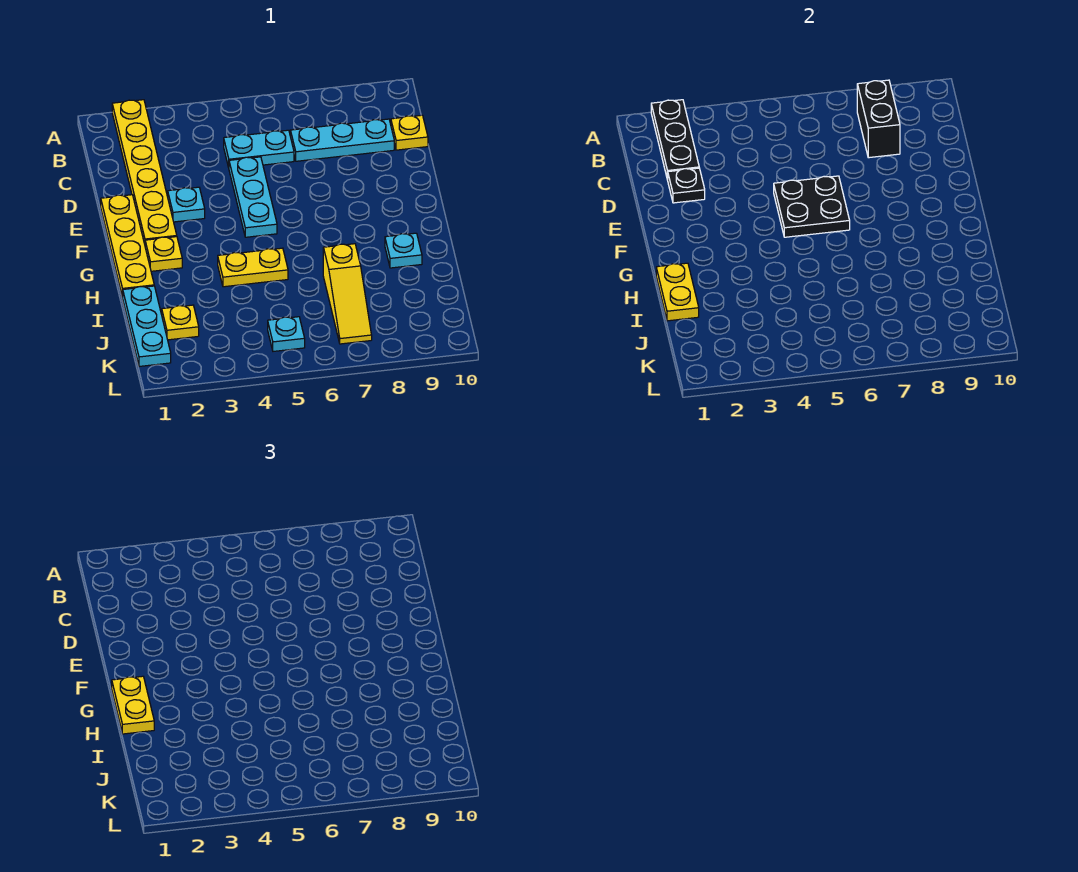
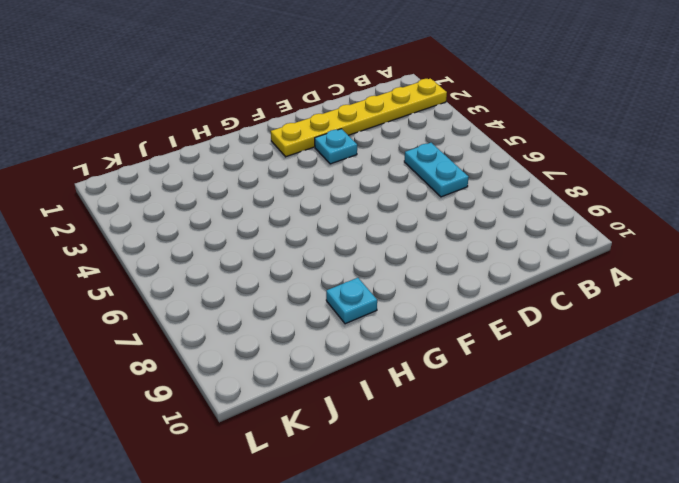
none -> cyan plate C7:C9 level 1
none -> yellow plate C10 level 1
none -> cyan plate D5:F5 level 1

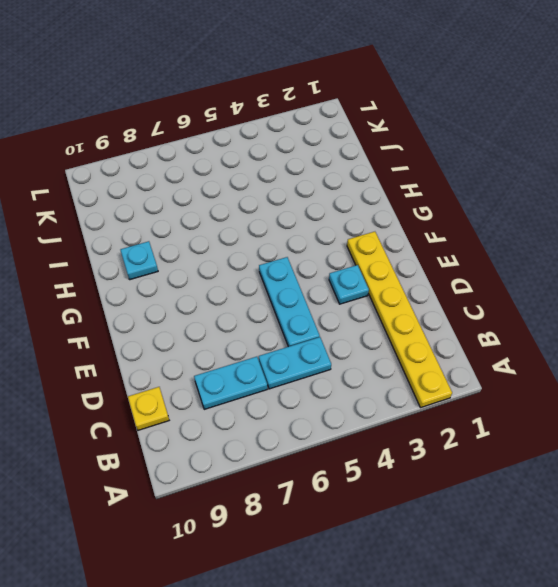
cyan plate C7:C8 level 1 -> cyan plate C7:C9 level 1
none -> yellow plate E1:H1 level 1
none -> yellow plate G2 level 1
none -> yellow plate H4:H5 level 1

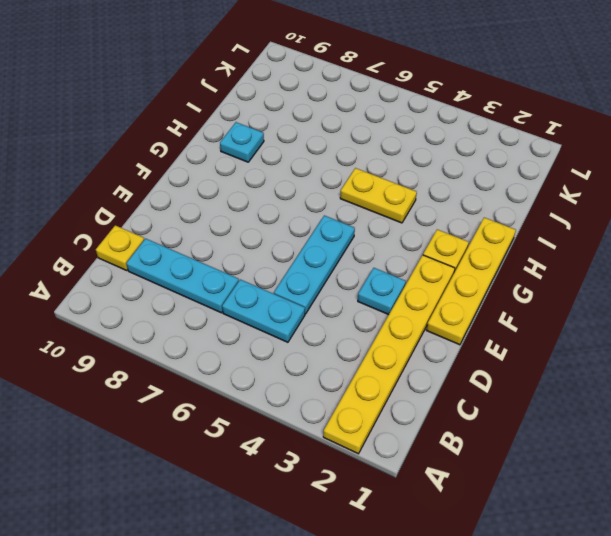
none -> cyan plate I1:K1 level 1
none -> yellow slope I7:K7 level 1 top I
none -> yellow plate J2 level 1

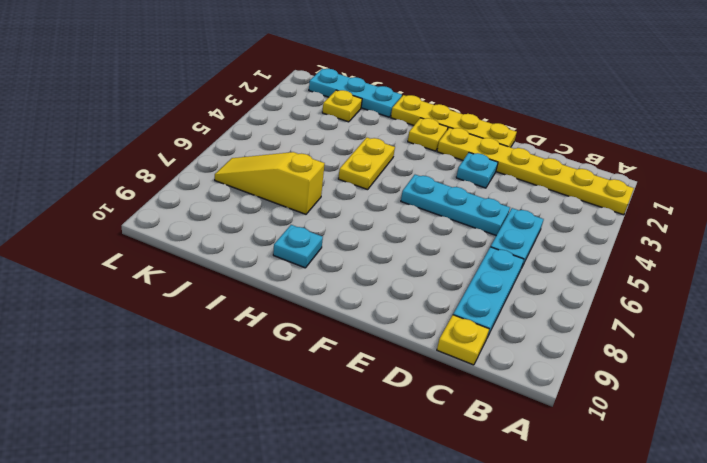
none -> cyan plate K5 level 1
none -> black plate A2:C2 level 2
none -> black brick B8:C8 level 2

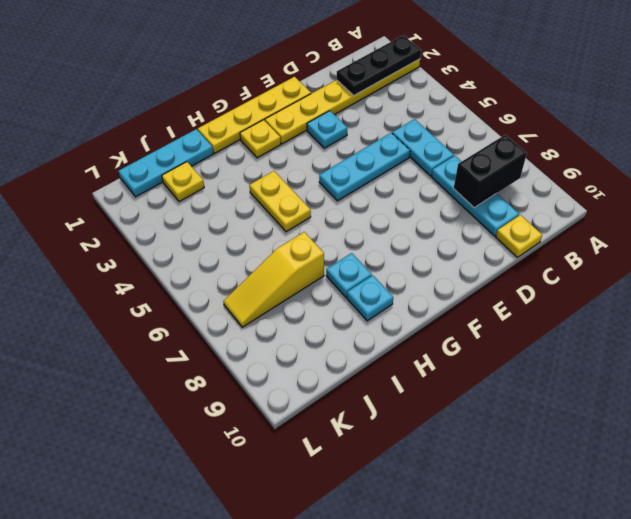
cyan plate H8 level 1 -> cyan plate K5 level 1
none -> black plate D2 level 2
none -> black plate E5:F6 level 2
none -> yellow plate H1:I1 level 2

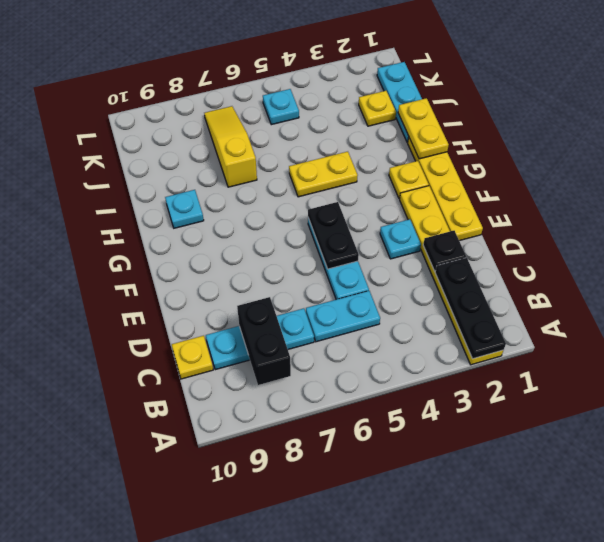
black plate E5:F5 level 2 -> black plate E5:F6 level 2
none -> yellow plate G1:H1 level 3

